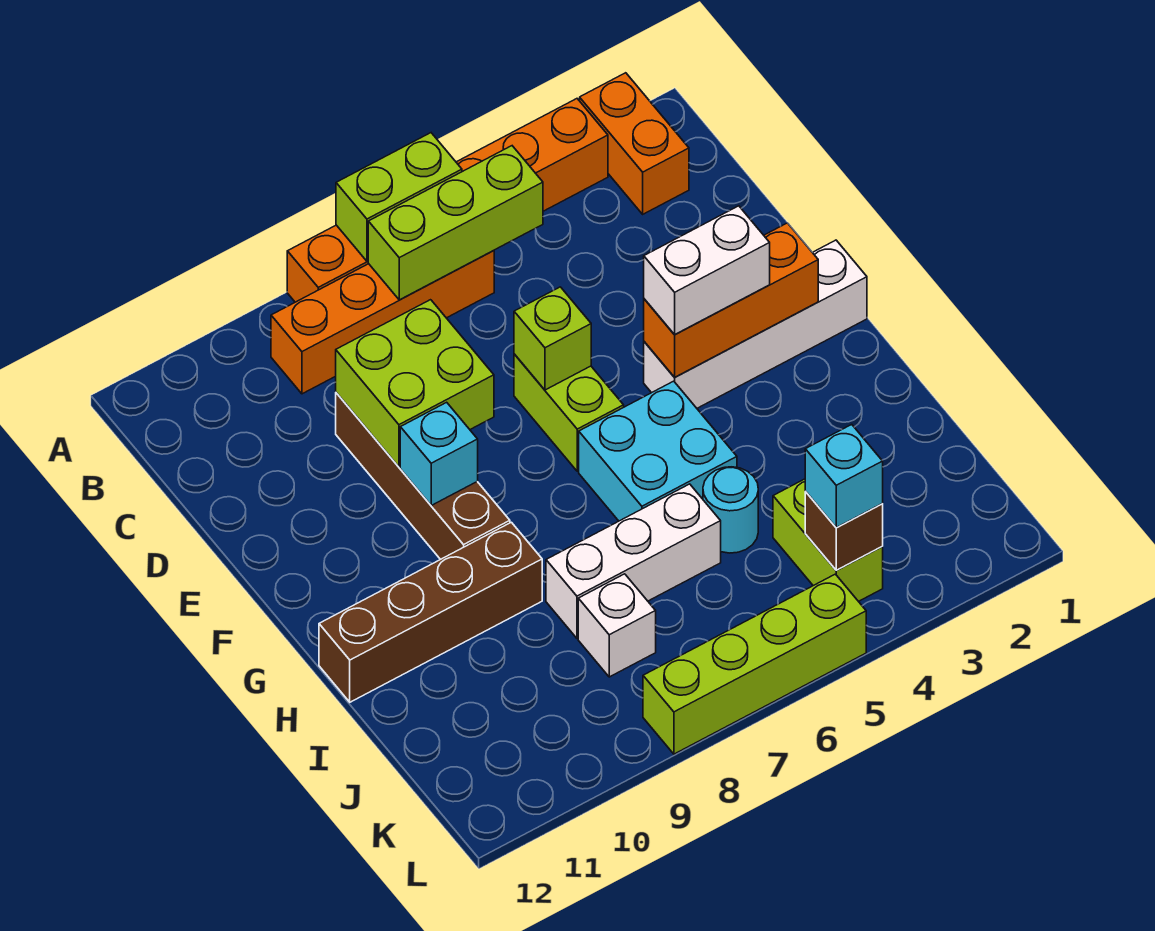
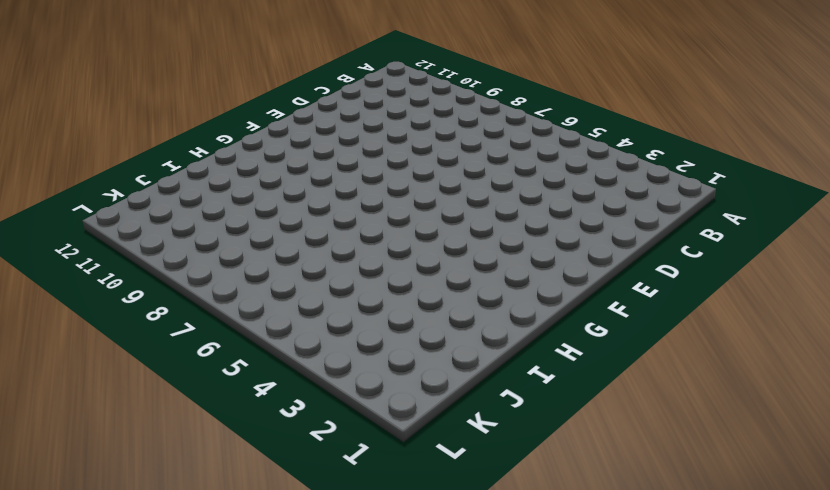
none -> orange brick A2:B2 level 1
none -> orange brick A3:A8 level 1
none -> orange brick B6:B9 level 1

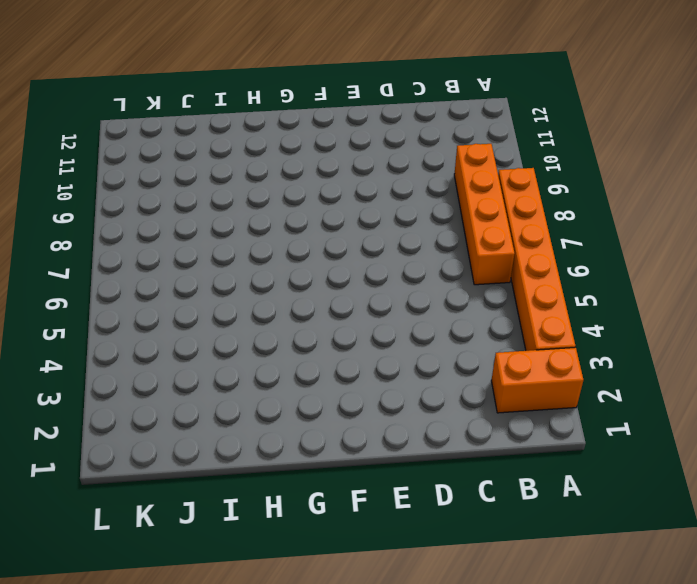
none -> brown brick D9:G9 level 1
none -> lime brick E6:F6 level 1
none -> white brick F1:F4 level 1

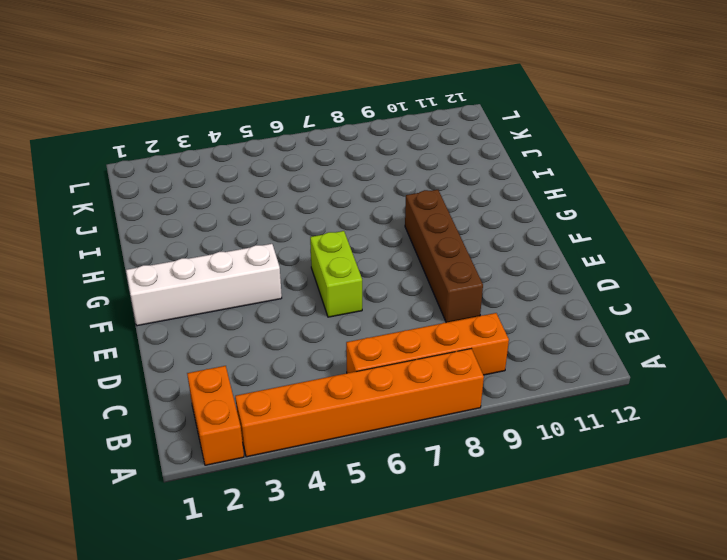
none -> cyan brick G5:H6 level 1
none -> brown brick H9:H12 level 1
none -> cyan round brick I5 level 1

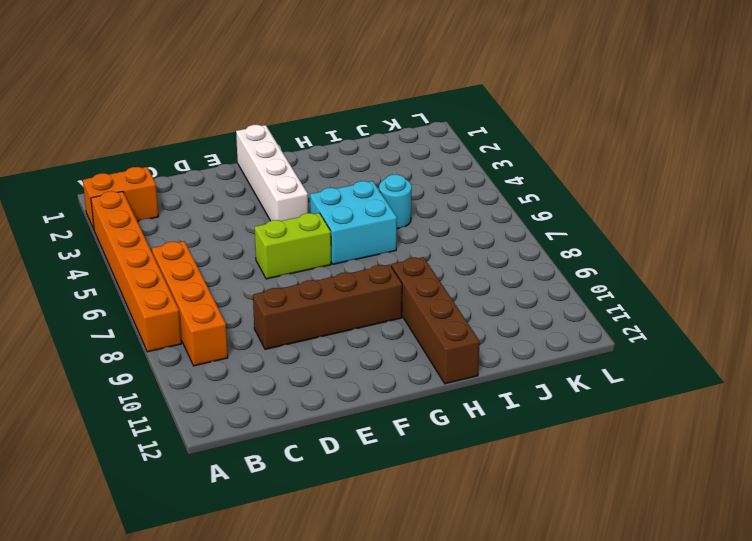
none -> white brick I6:I8 level 1
none -> lime brick J4:K4 level 1
none -> white brick J8 level 1

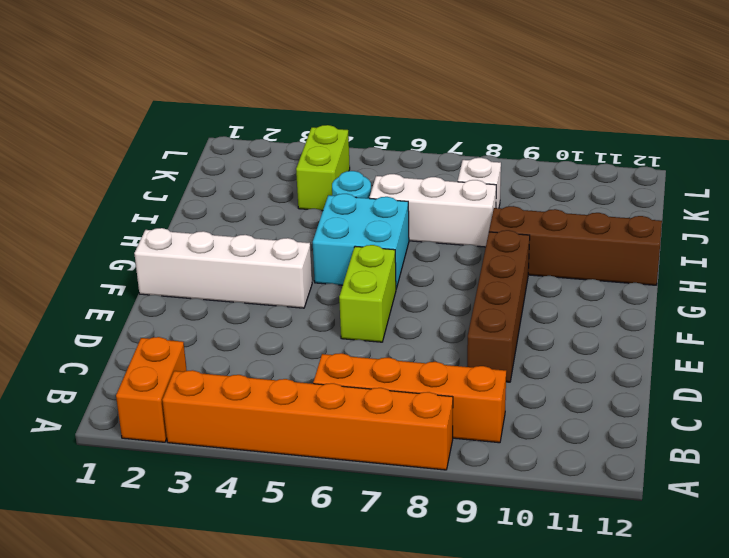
none -> lime brick L5:L8 level 1
none -> lime brick A6:A7 level 2
none -> lime brick B5:B7 level 2

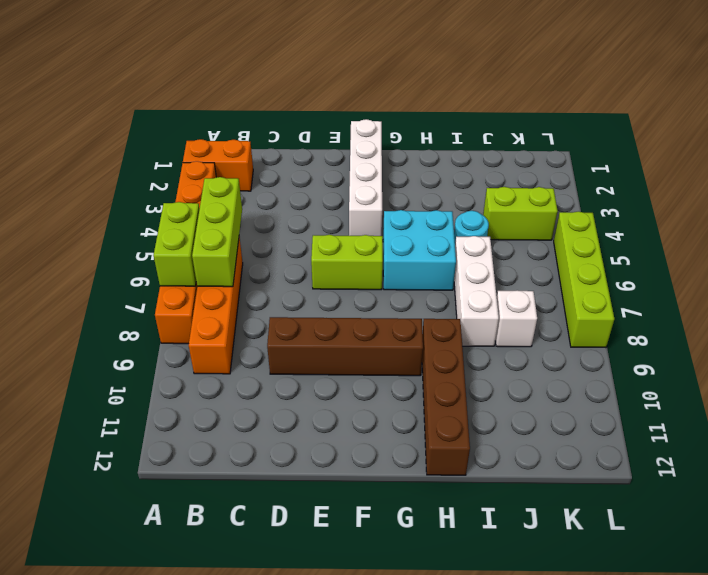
none -> lime brick D8:E9 level 2
none -> lime brick E6 level 2
none -> orange brick F2:F4 level 2

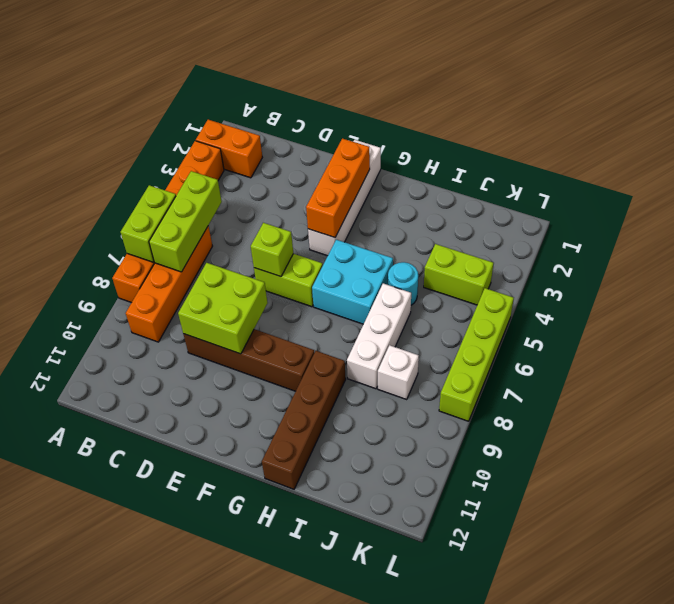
none -> cyan brick F9 level 2
none -> brown brick K4 level 2
none -> white brick F3:F4 level 3

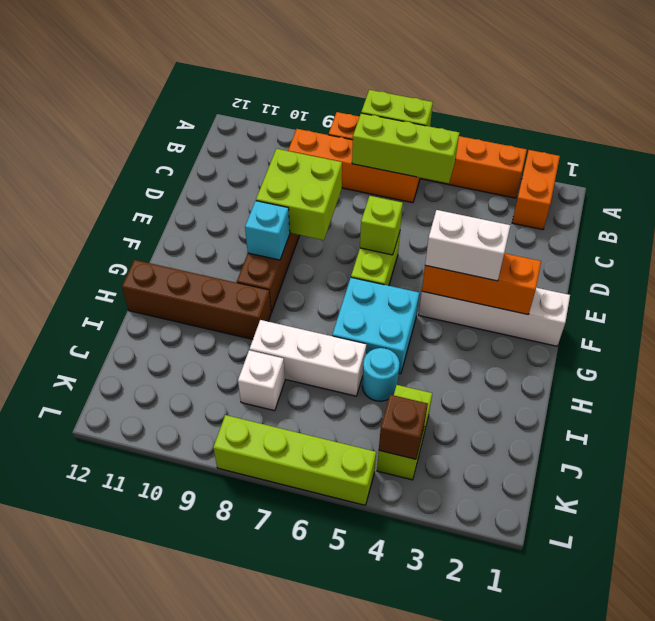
none -> cyan brick K4 level 3

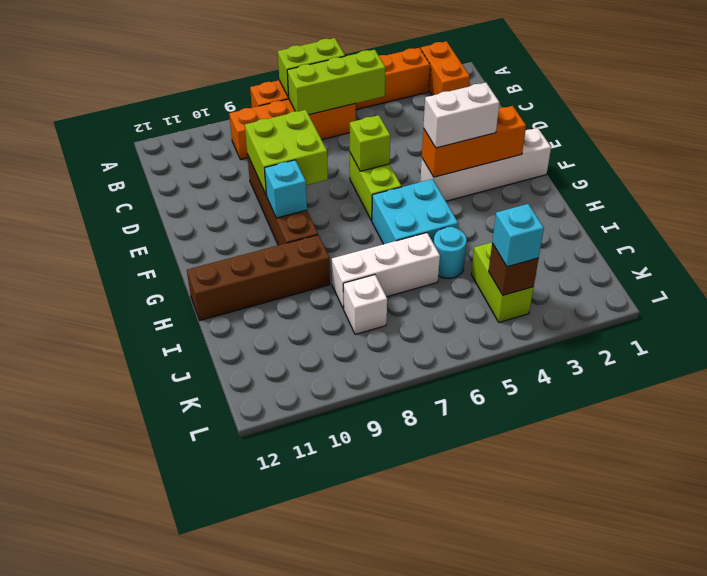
none -> lime brick L5:L8 level 1

